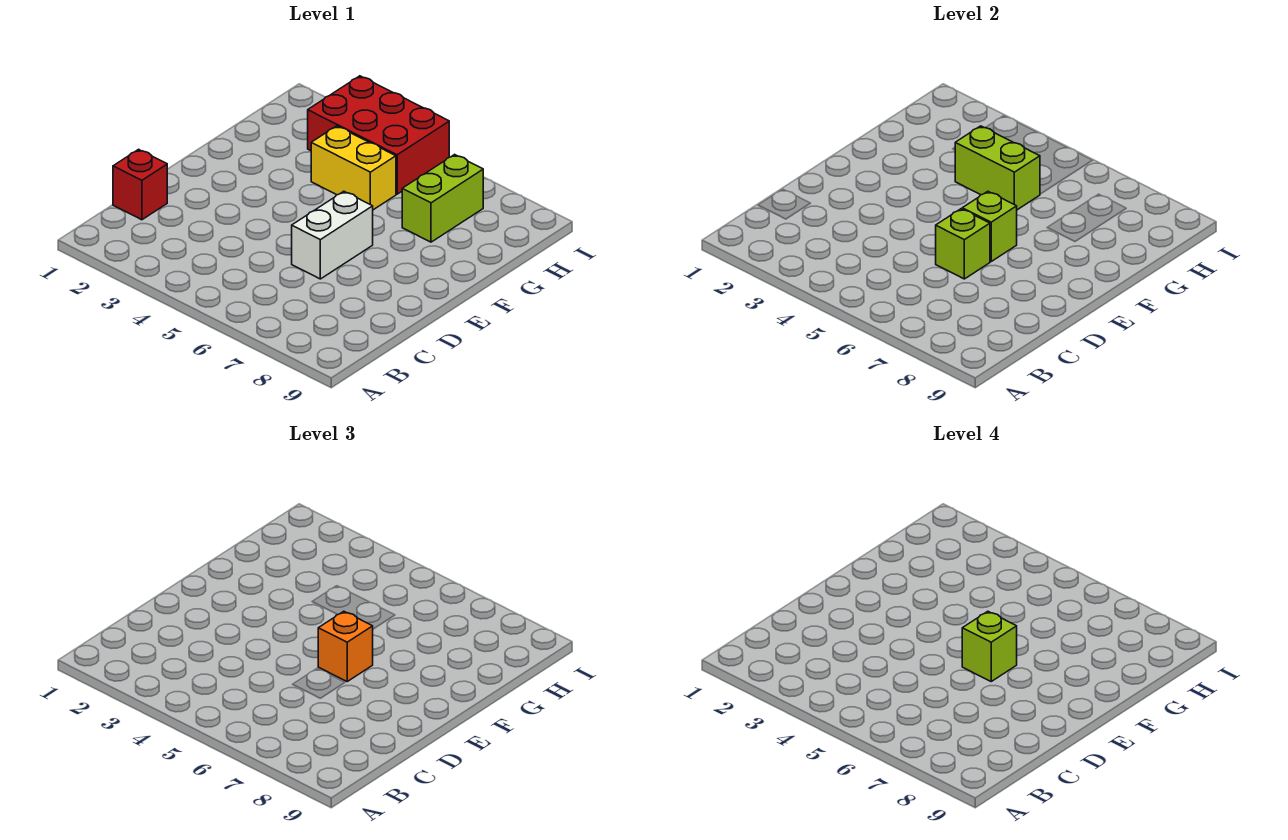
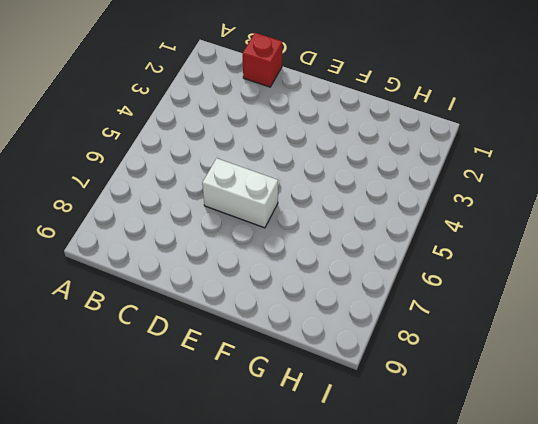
none -> yellow brick G4:G5 level 1
none -> lime brick G7:H7 level 1

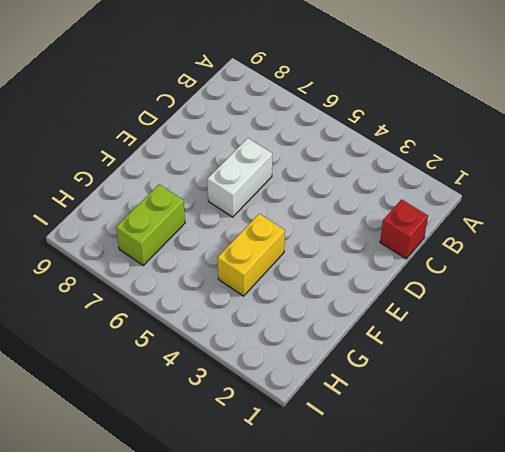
yellow brick F4:G4 level 1 -> yellow brick G4:G5 level 1
none -> red brick H3:I5 level 1
none -> lime brick D6 level 2

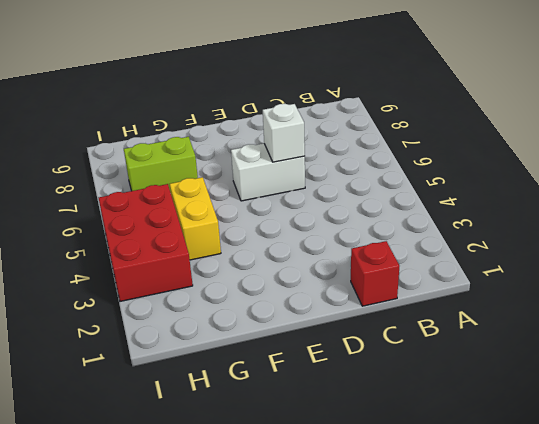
white brick D6 level 2 -> lime brick D6 level 2
none -> lime brick E6 level 2
none -> lime brick G4:G5 level 2

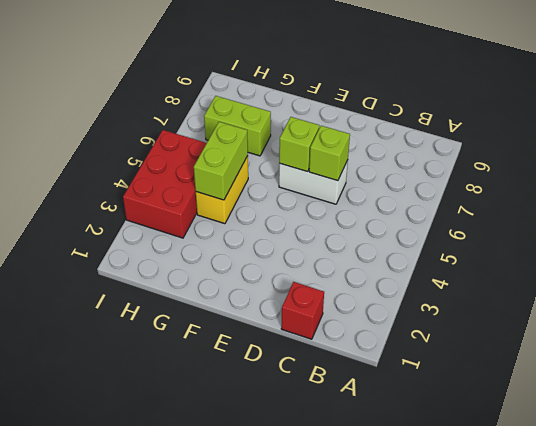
none -> orange brick E6 level 3
none -> lime brick E6 level 4

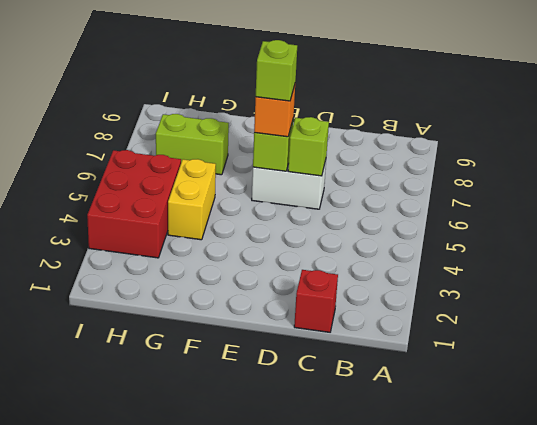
none -> lime brick G4:G5 level 2

